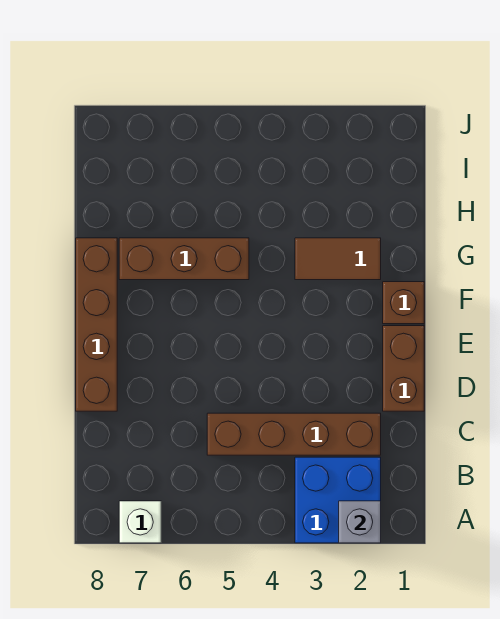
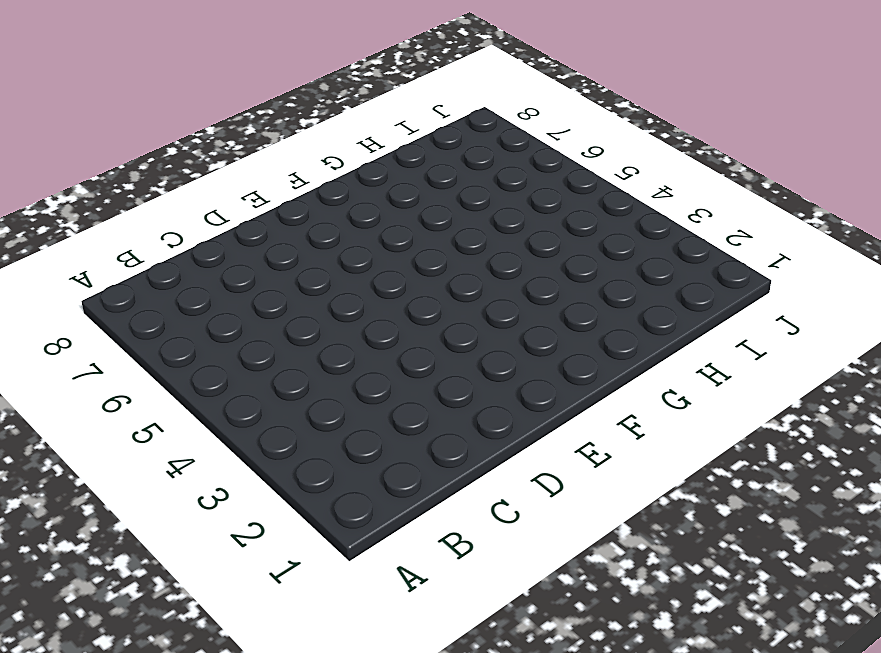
none -> blue brick A2:B3 level 1
none -> white brick A7 level 1

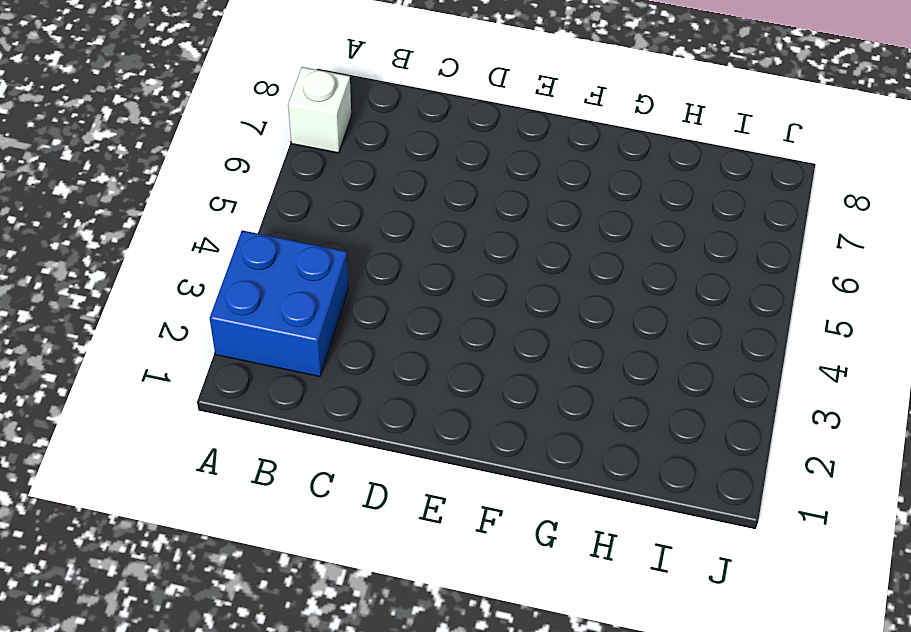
none -> brown brick C2:C5 level 1
none -> brown brick D1:E1 level 1

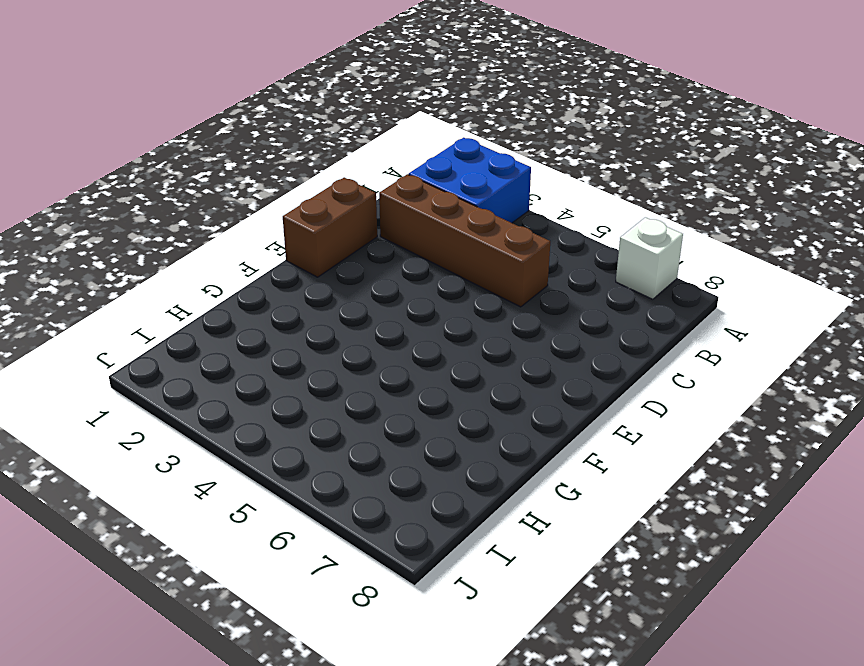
none -> brown brick D8:G8 level 1
none -> brown brick F1 level 1

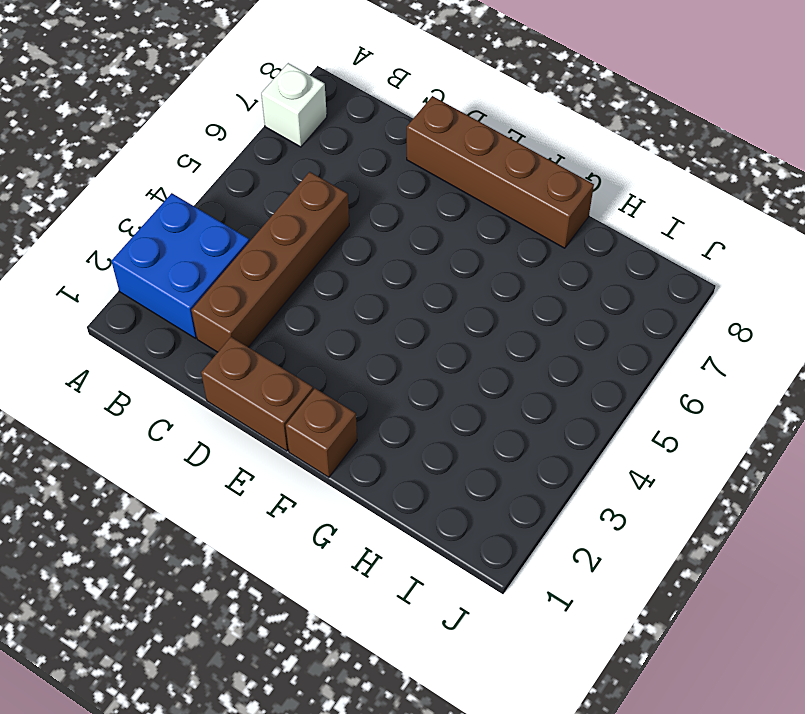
none -> brown tile G2:G3 level 1
none -> brown brick G5:G7 level 1

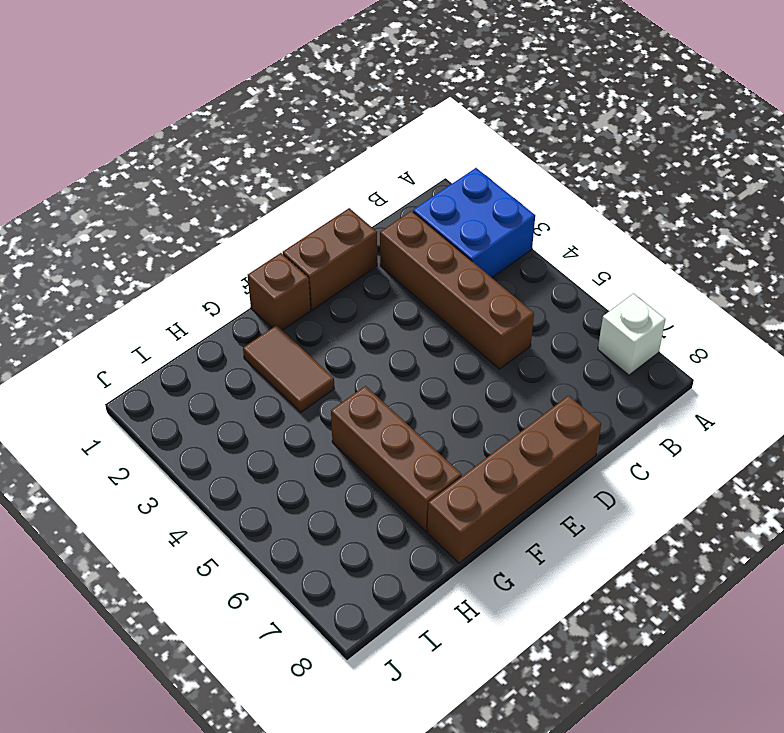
none -> grey brick A2 level 2

